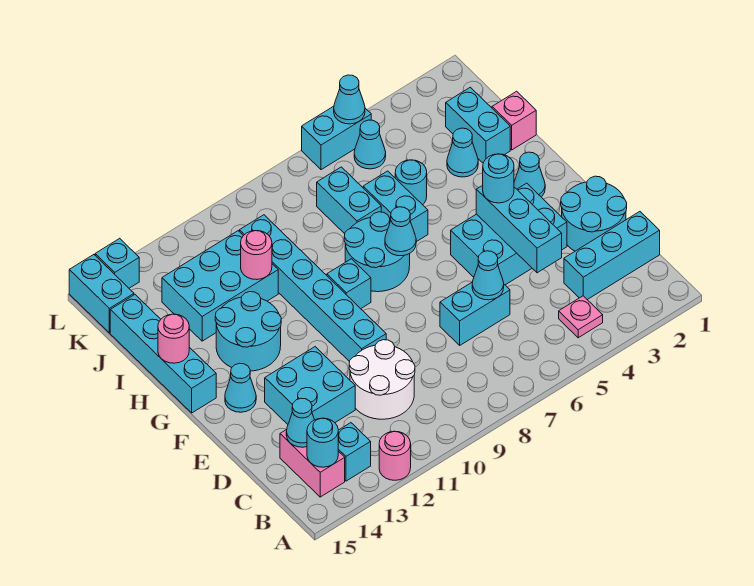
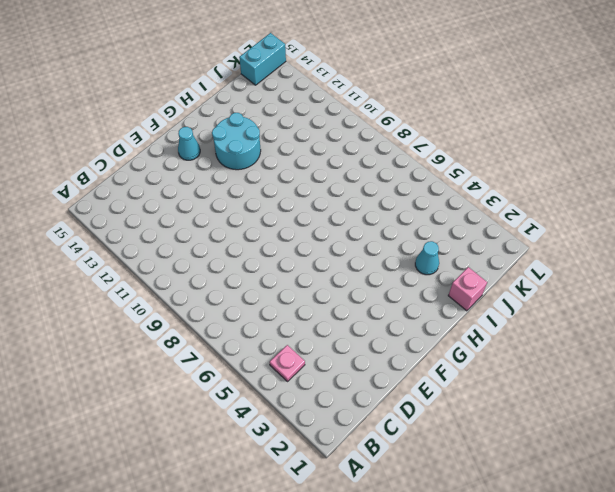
none -> pink round brick A12 level 1
none -> cyan brick B13 level 1
none -> pink brick B14:C14 level 1
none -> cyan brick C1:C3 level 1

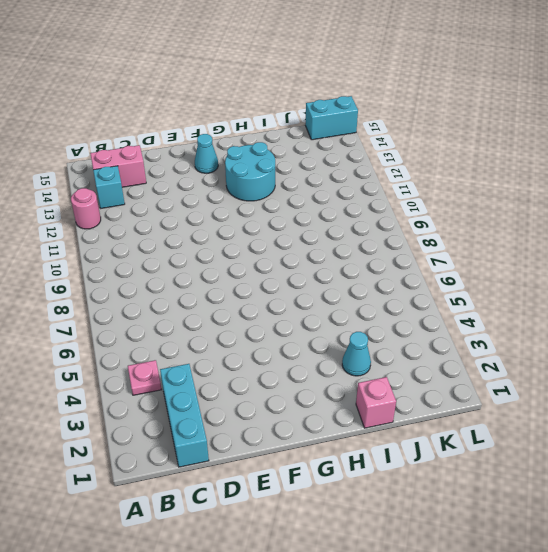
none -> white round brick C10:D11 level 1
none -> cyan round brick D1:E2 level 1
none -> cyan brick D6:D7 level 1
none -> cyan brick D12:E13 level 1

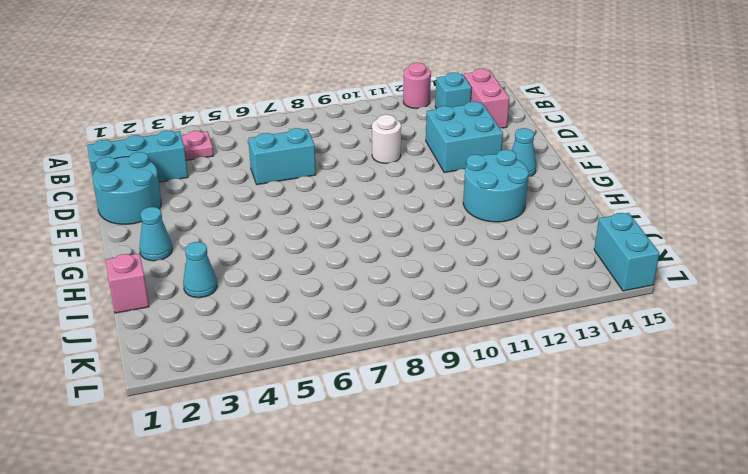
white round brick D10 level 1 -> white round brick C10:D11 level 1
none -> cyan brick E3:F5 level 1
none -> cyan brick E10:J10 level 1
none -> cyan round brick G7:H8 level 1
none -> cyan brick G9 level 1

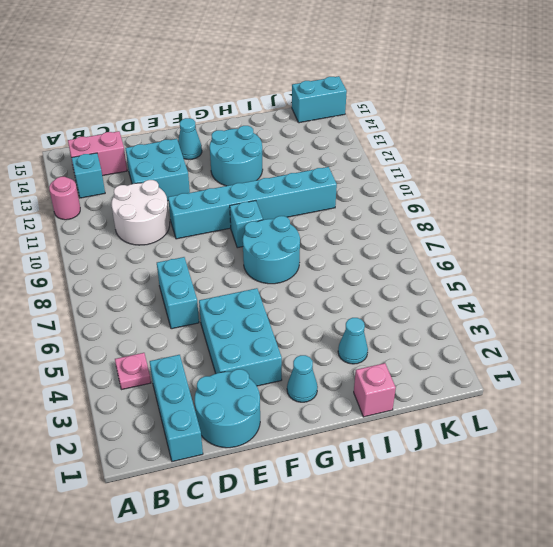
none -> cyan brick G15:J15 level 1
none -> cyan brick H6:I6 level 1
none -> cyan brick I2:J2 level 1
none -> cyan round brick I5 level 1

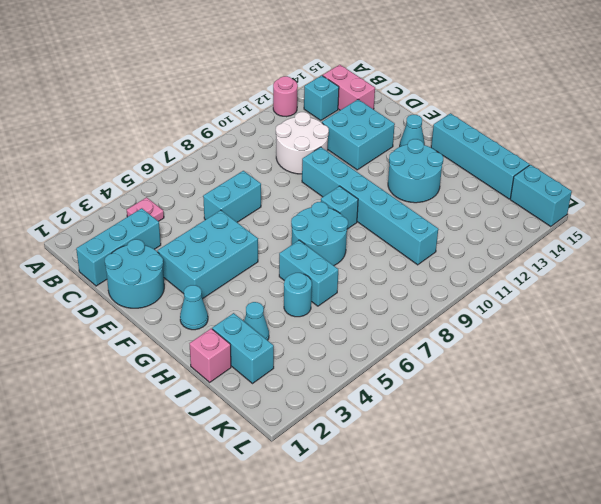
none -> cyan brick I7:J7 level 1
none -> cyan brick I11:J13 level 1
none -> cyan cone K5 level 1
none -> cyan brick L5:L6 level 1

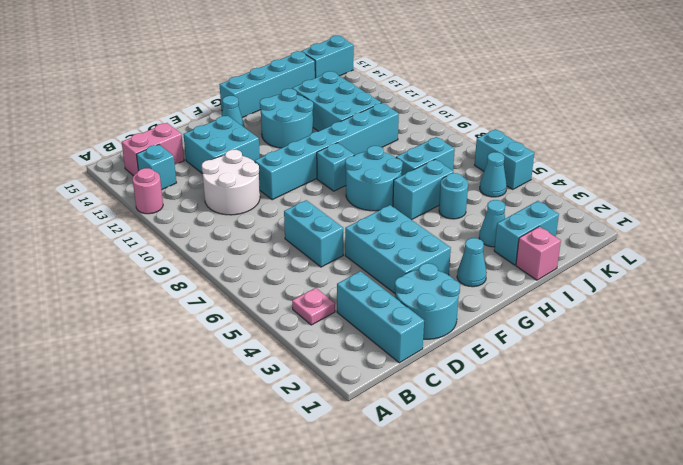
none -> cyan brick L14 level 1
none -> cyan round brick B14 level 2
none -> cyan cone C14 level 2
none -> cyan brick D4:F4 level 2

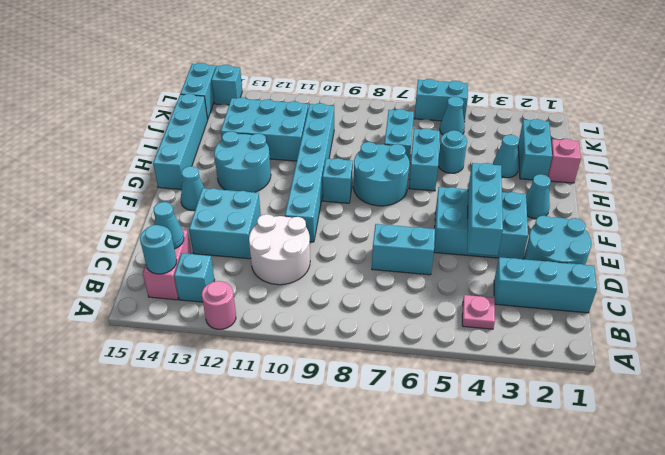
none -> cyan cone D6 level 2
none -> cyan cone G7 level 2
none -> pink round brick H15 level 2
none -> pink round brick I11 level 2

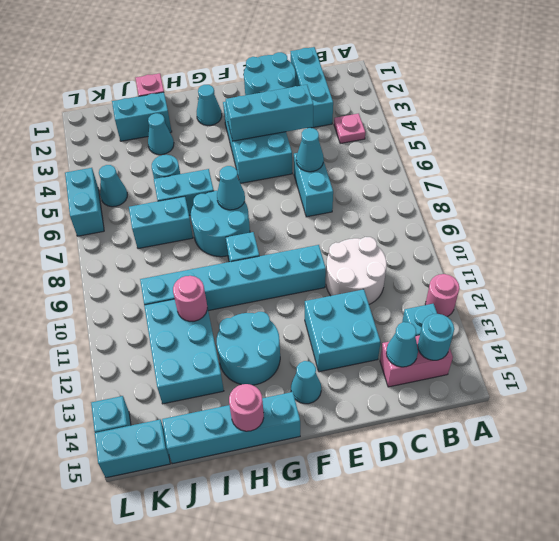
none -> cyan cone L5 level 2
none -> cyan round brick F4 level 3

